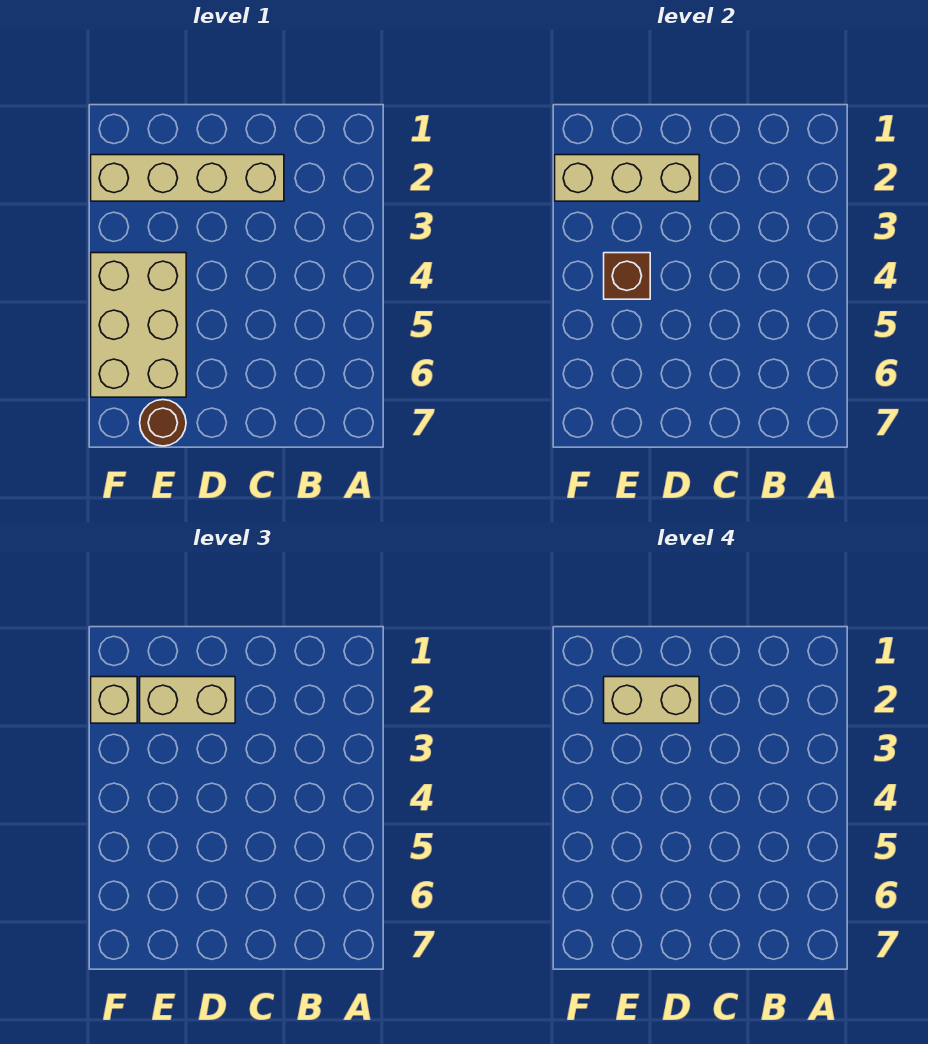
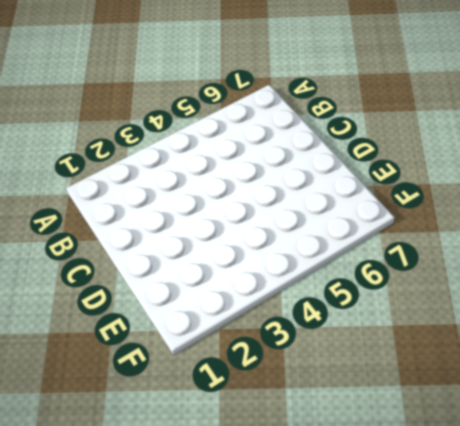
none -> tan brick C2:F2 level 1
none -> tan brick E4:F6 level 1

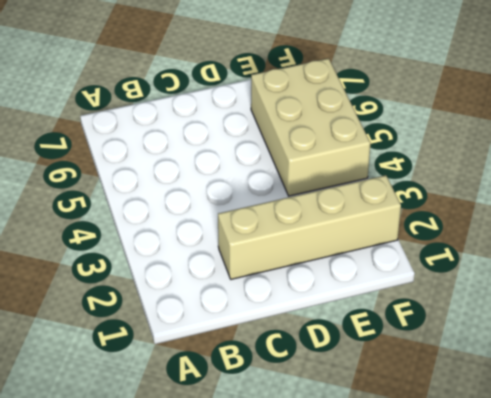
none -> brown round brick E7 level 1
none -> tan brick D2:F2 level 2

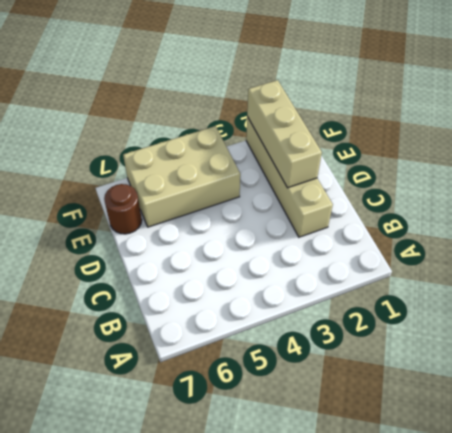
none -> brown brick E4 level 2
none -> tan brick D2:E2 level 3

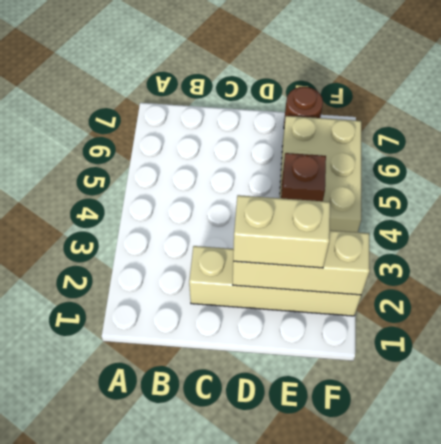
none -> tan brick F2 level 3
none -> tan brick D2:E2 level 4

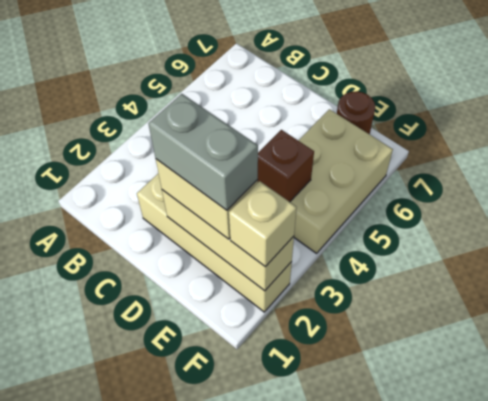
grey brick D2:E2 level 4 -> tan brick D2:E2 level 4

